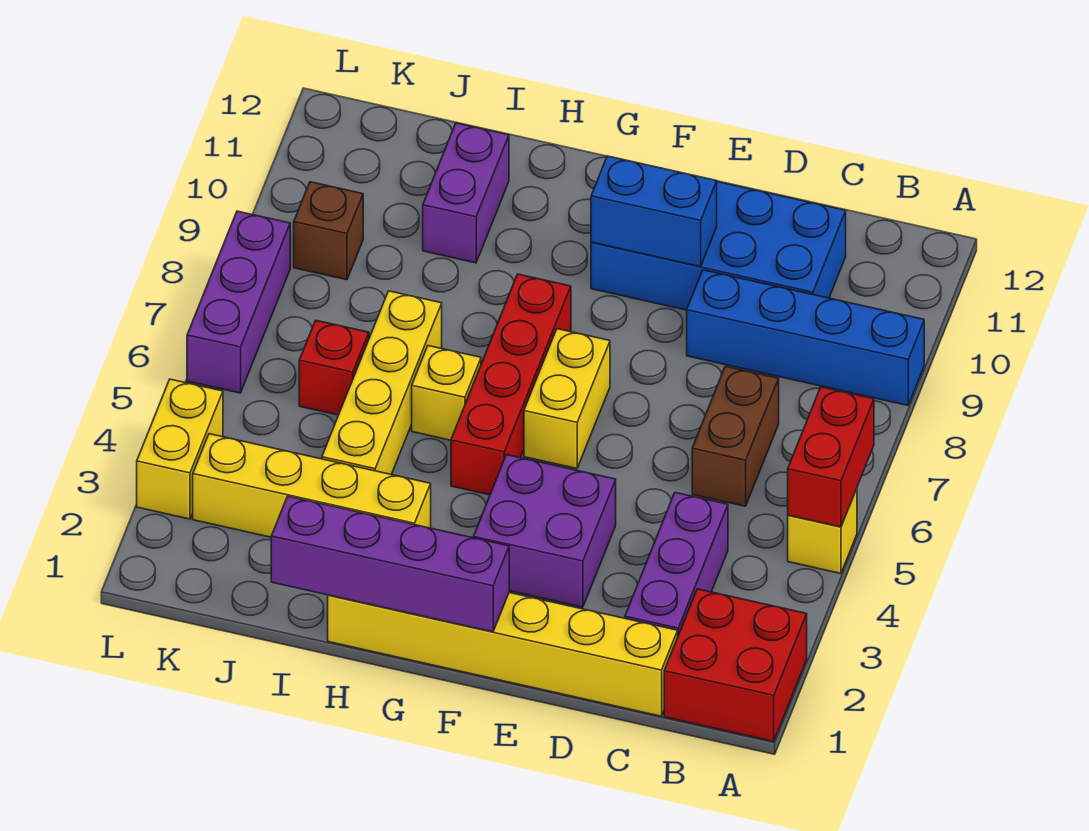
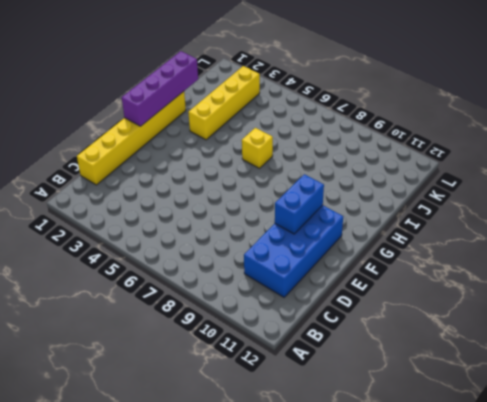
none -> red brick A1:B2 level 1
none -> yellow brick A5 level 1
none -> blue brick A9:D9 level 1

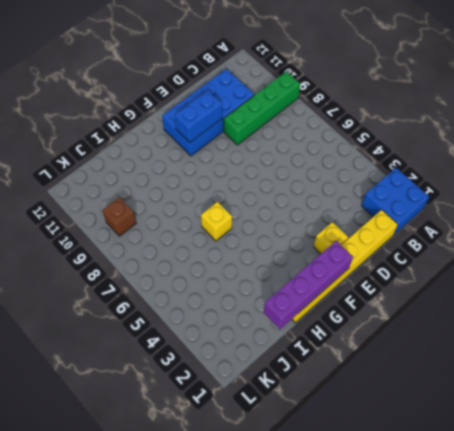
blue brick A1:B2 level 1 -> red brick A1:B2 level 1
green brick A9:D9 level 1 -> blue brick A9:D9 level 1
yellow brick E2 level 1 -> yellow brick A5 level 1
none -> purple brick C2:C4 level 1
none -> brown brick C6:C7 level 1
none -> purple brick E3:F4 level 1

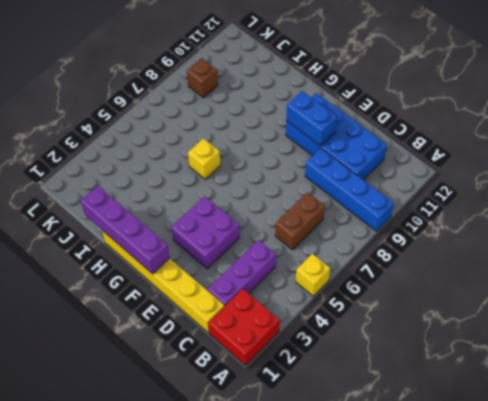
none -> yellow brick F6:F7 level 1
none -> red brick G5:G8 level 1
none -> yellow brick H3:K3 level 1

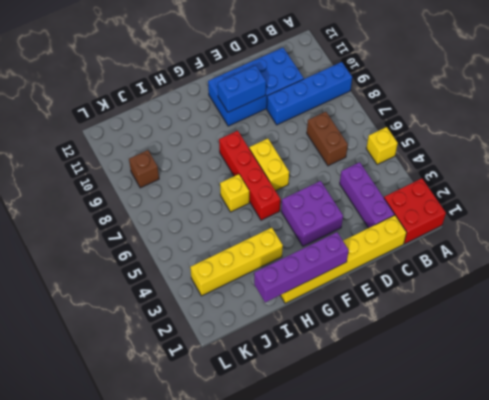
none -> yellow brick I4:I7 level 1
none -> purple brick I10:I11 level 1
none -> red brick J6 level 1

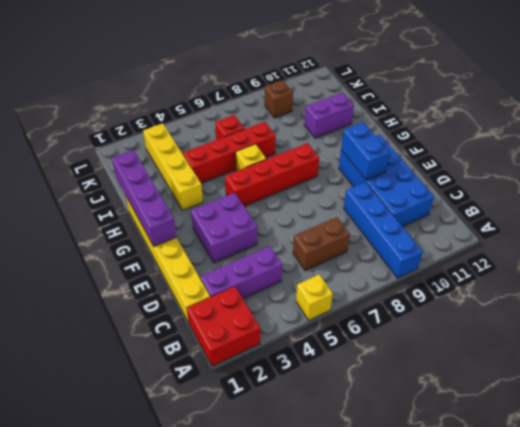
red brick I4:I7 level 1 -> yellow brick I4:I7 level 1
none -> yellow brick F6:F7 level 1
none -> yellow brick L3:L4 level 1
none -> purple brick L6:L8 level 1

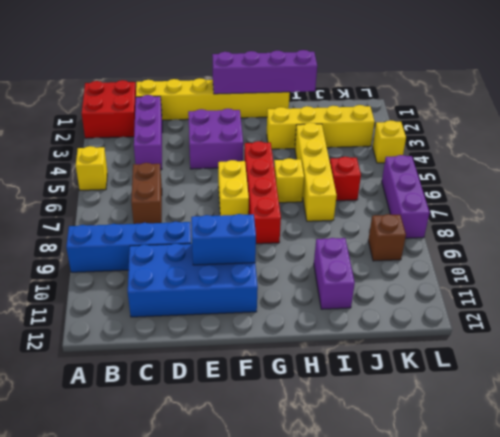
yellow brick L4 level 1 -> yellow brick L3:L4 level 1
none -> red brick A5:A6 level 2

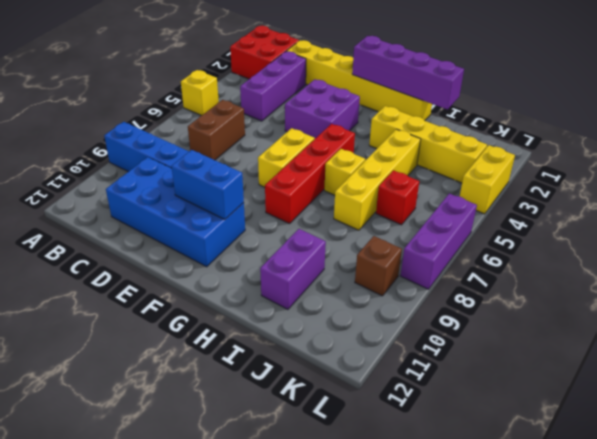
none -> red brick A5:A6 level 2

